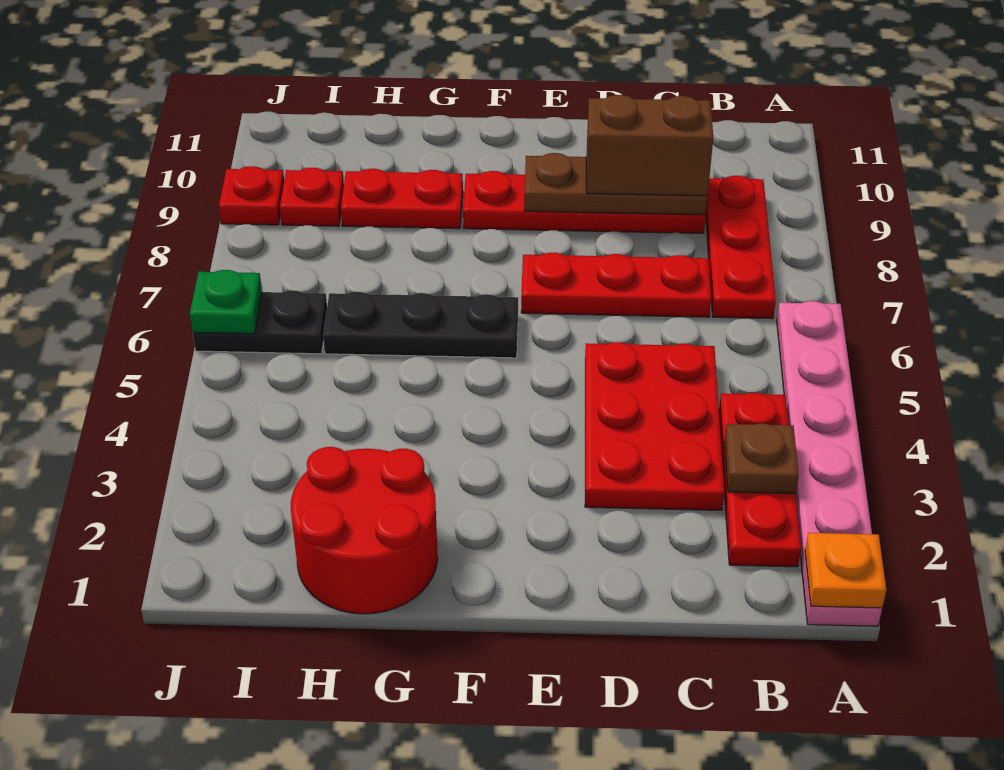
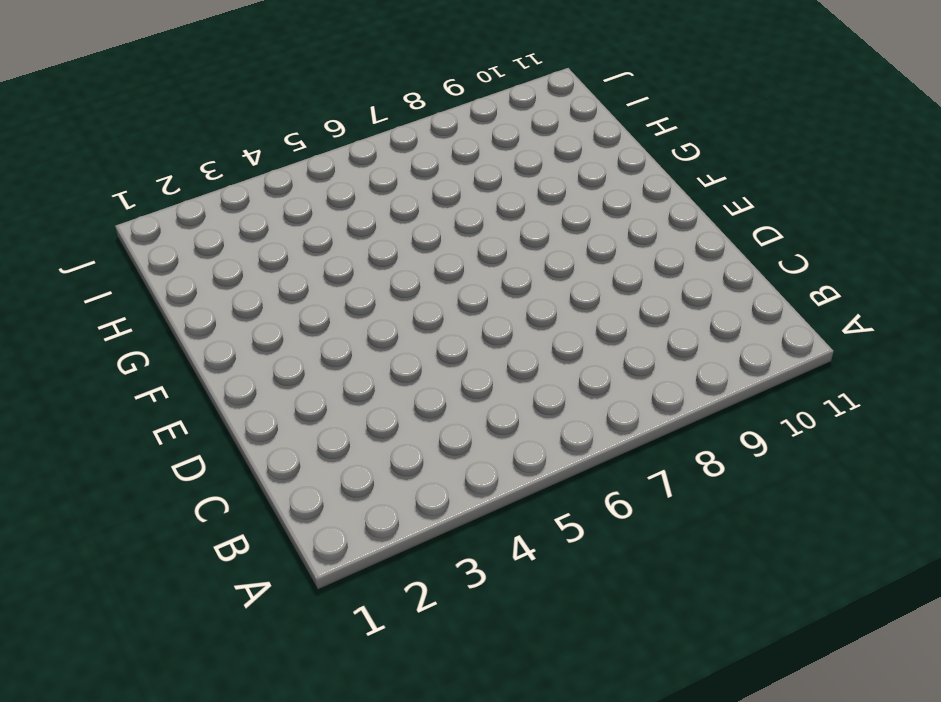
none -> pink plate A1:A6 level 1
none -> red plate B2:B4 level 1
none -> red plate B7:B9 level 1

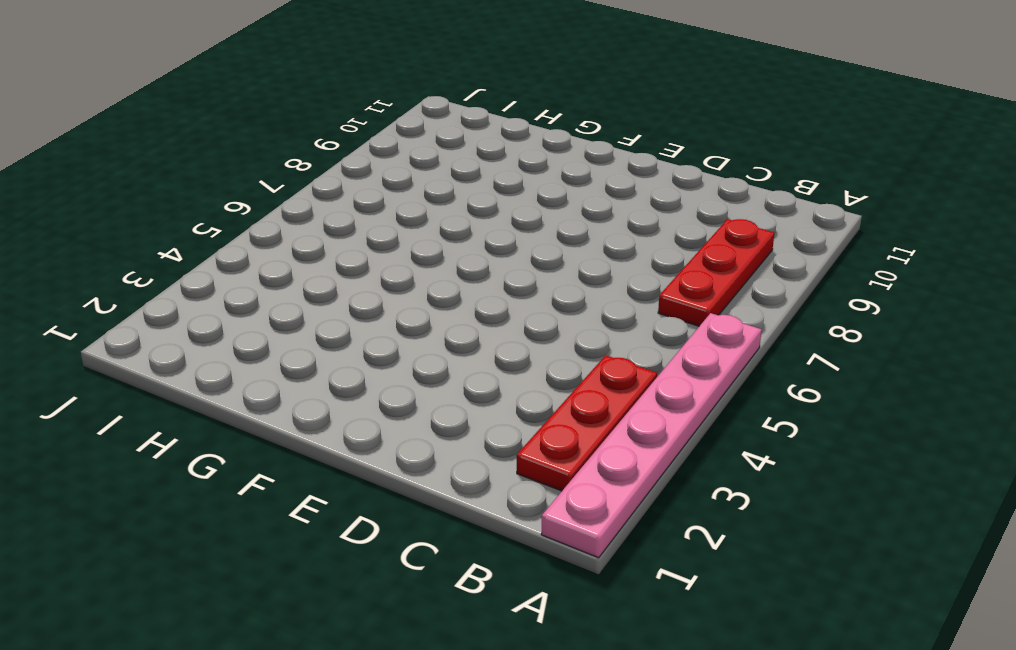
none -> red plate C3:D5 level 1
none -> red plate C7:E7 level 1
none -> red plate C9:F9 level 1

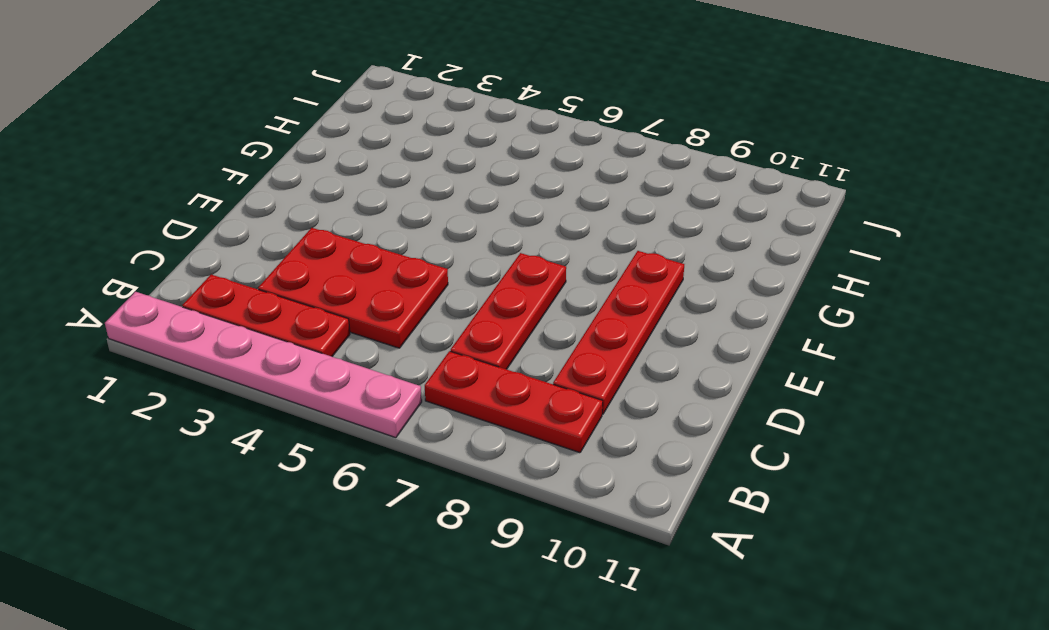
none -> black plate F6:H6 level 1
none -> red round brick G1:H2 level 1
none -> red plate G9:H9 level 1

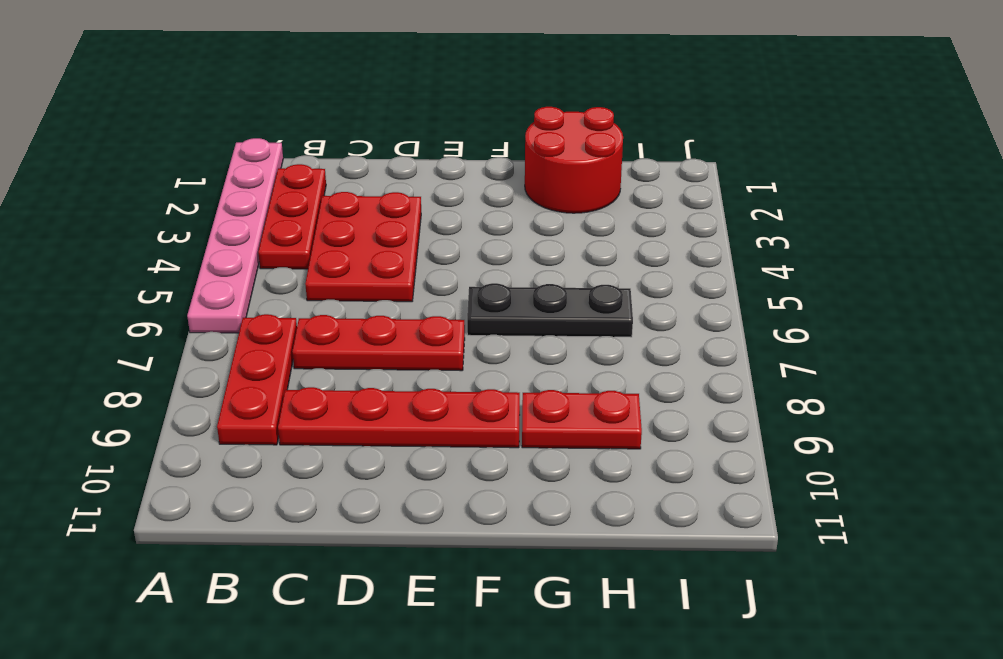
none -> black plate I6:J6 level 1
none -> red plate I9 level 1
none -> red plate J9 level 1

